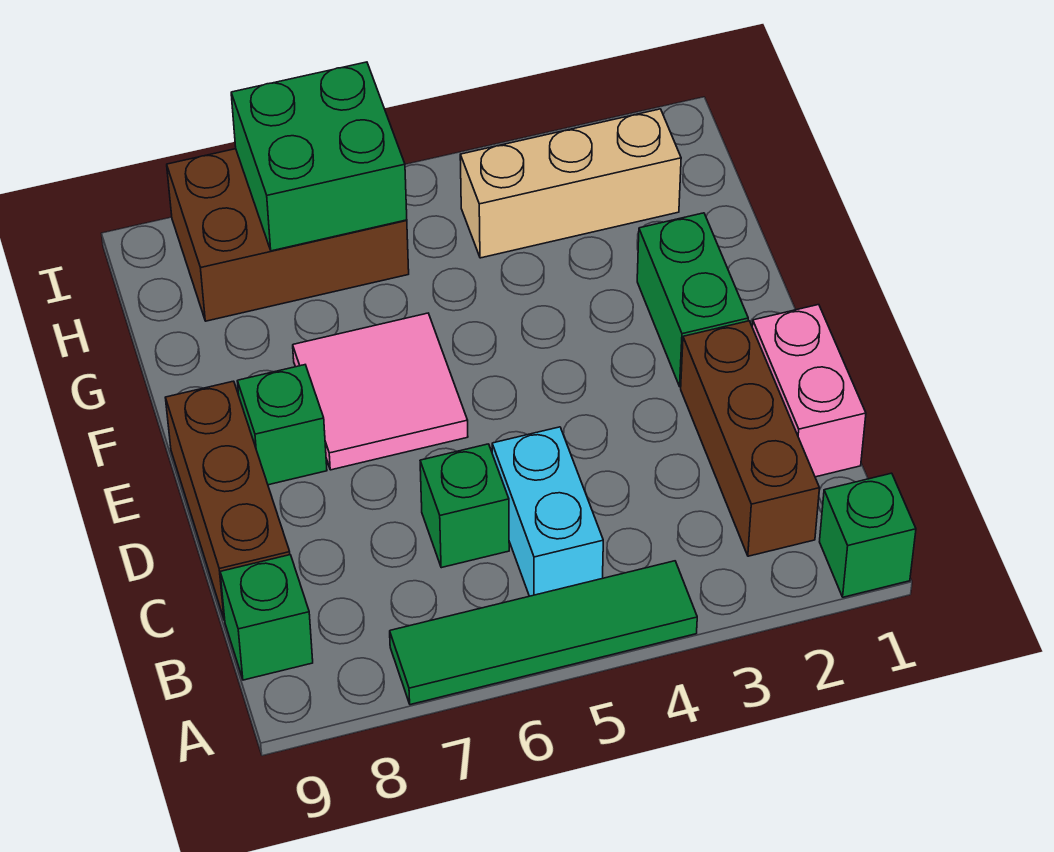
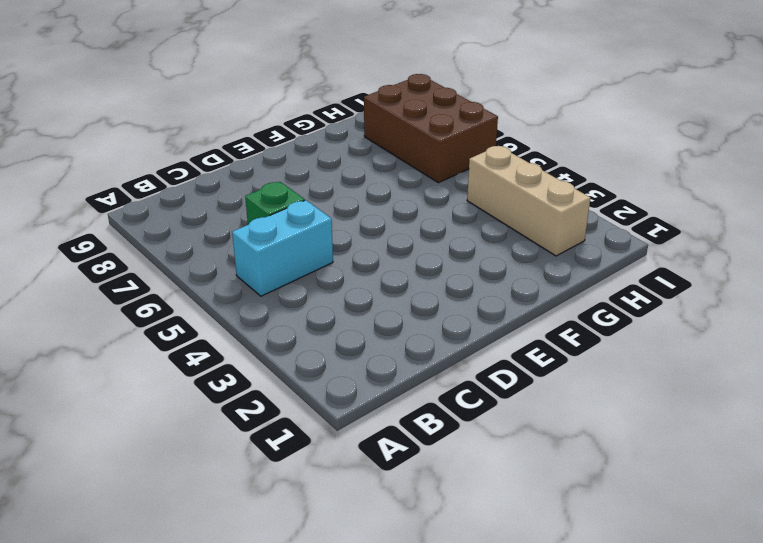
none -> green brick A1 level 1
none -> green tile A4:A7 level 1
none -> brown brick B2:D2 level 1

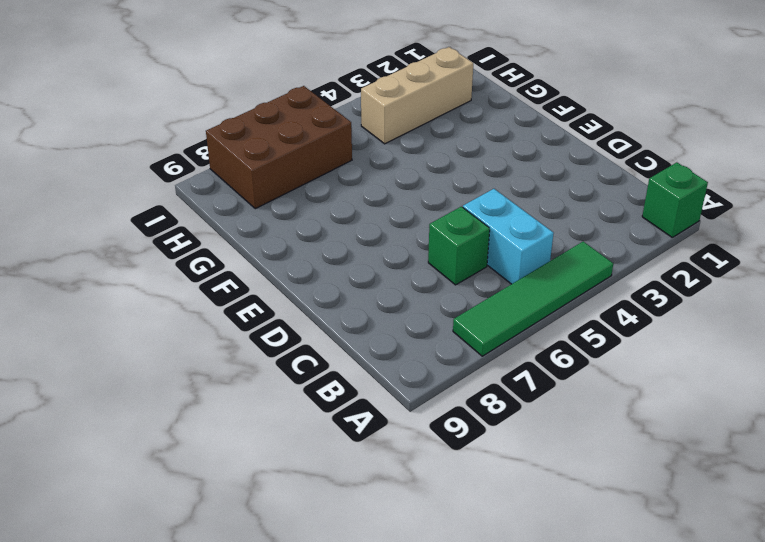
none -> brown brick B2:D2 level 1
none -> green brick B9 level 1
none -> pink brick C1:D1 level 1

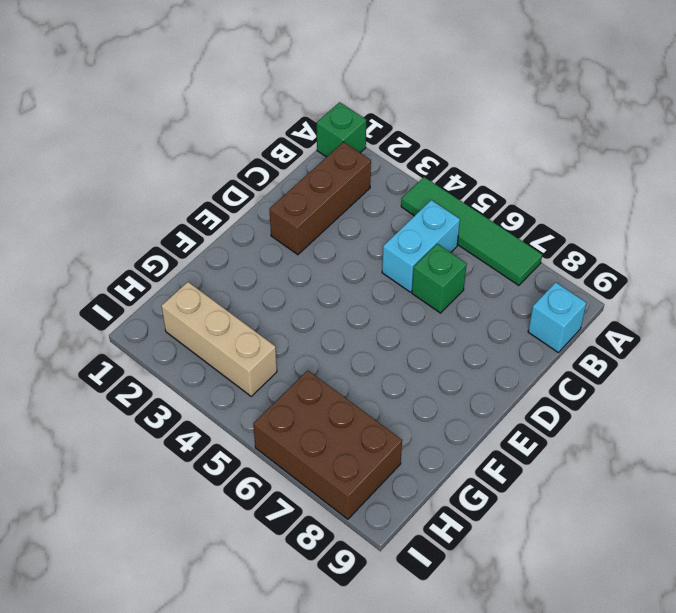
cyan brick B9 level 1 -> green brick B9 level 1
none -> pink brick C1:D1 level 1
none -> brown brick C9:E9 level 1
none -> green brick E2:F2 level 1

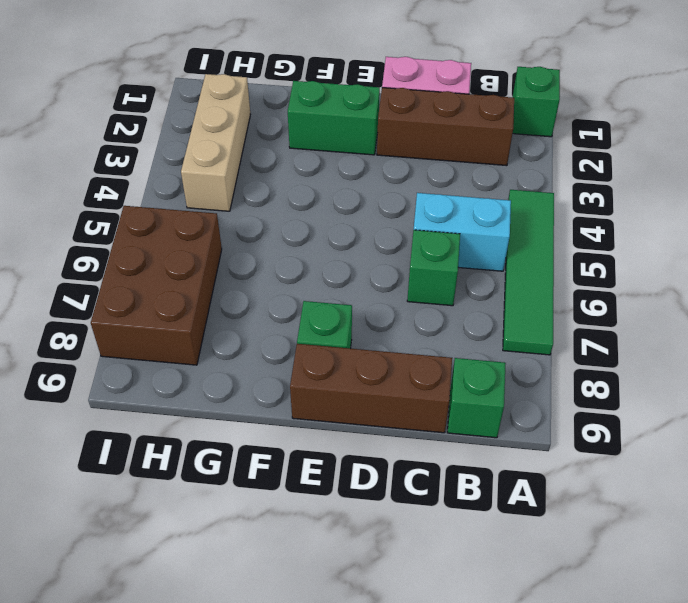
none -> pink tile E6:F7 level 1
none -> green brick H6:I7 level 2

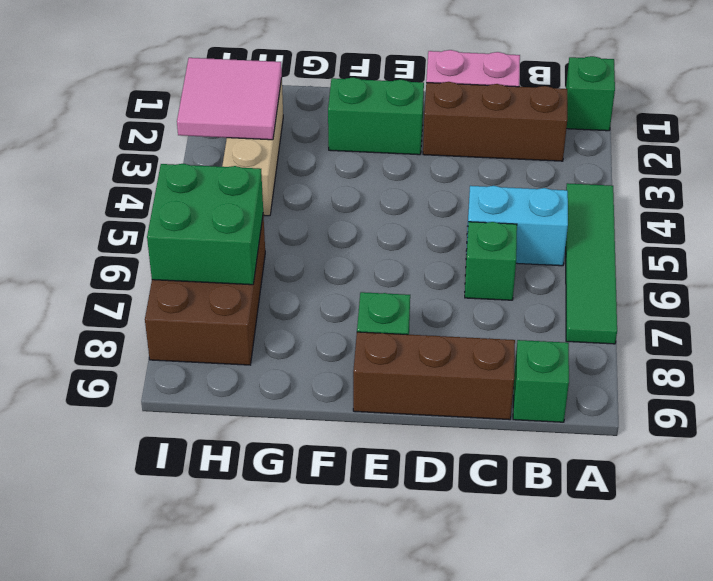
pink tile H2:I3 level 2 -> pink tile E6:F7 level 1

